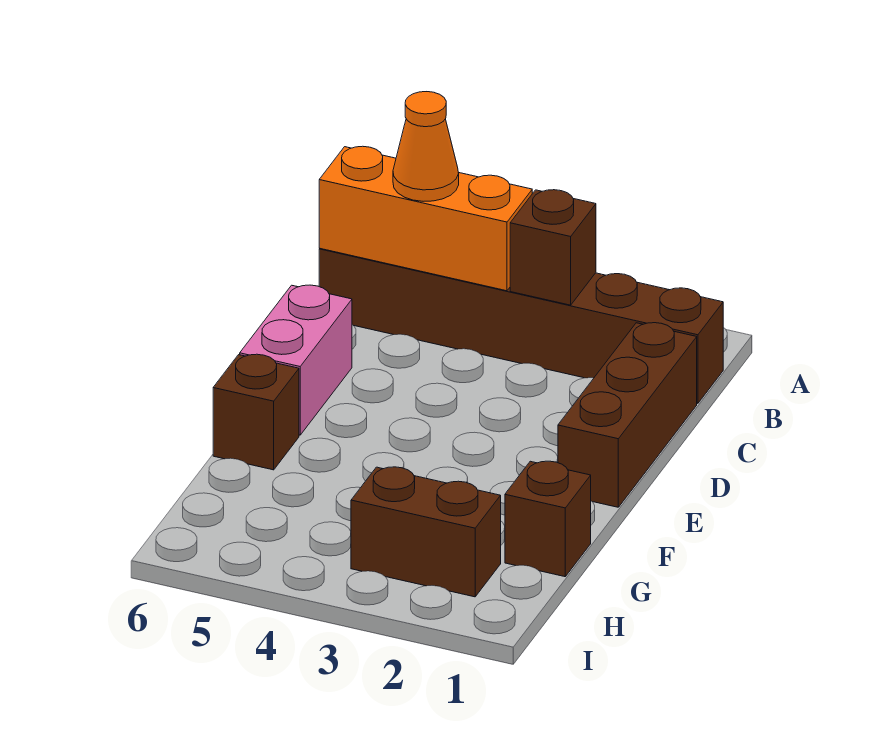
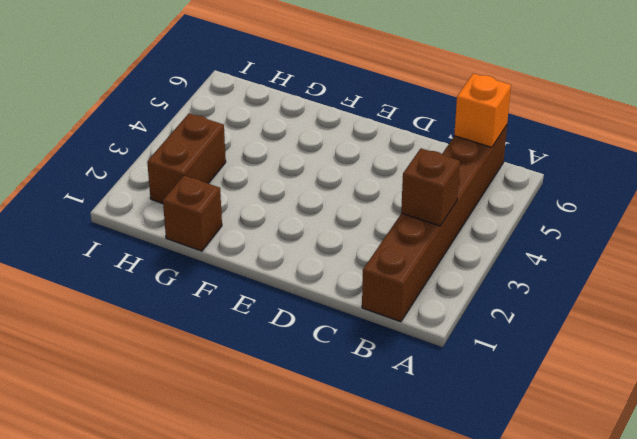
orange brick B6 level 2 -> orange brick B4:B6 level 2
none -> brown brick C1:E1 level 1
none -> pink brick D6:E6 level 1

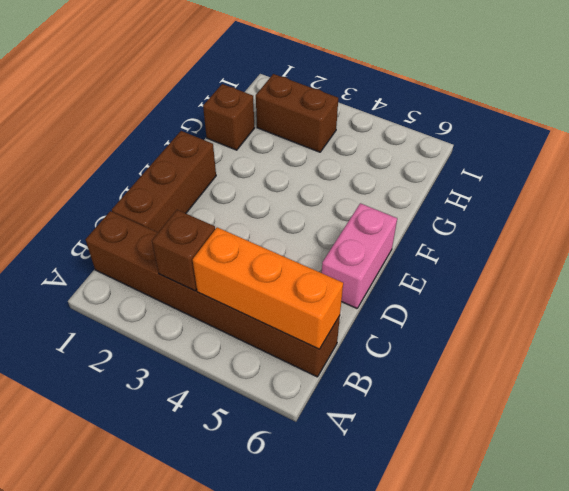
none -> brown brick F6 level 1
none -> orange cone B5 level 3

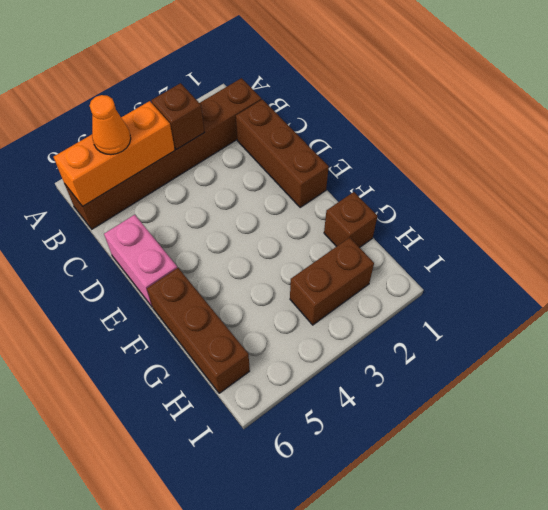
brown brick F6:H6 level 1 -> brown brick F6 level 1

